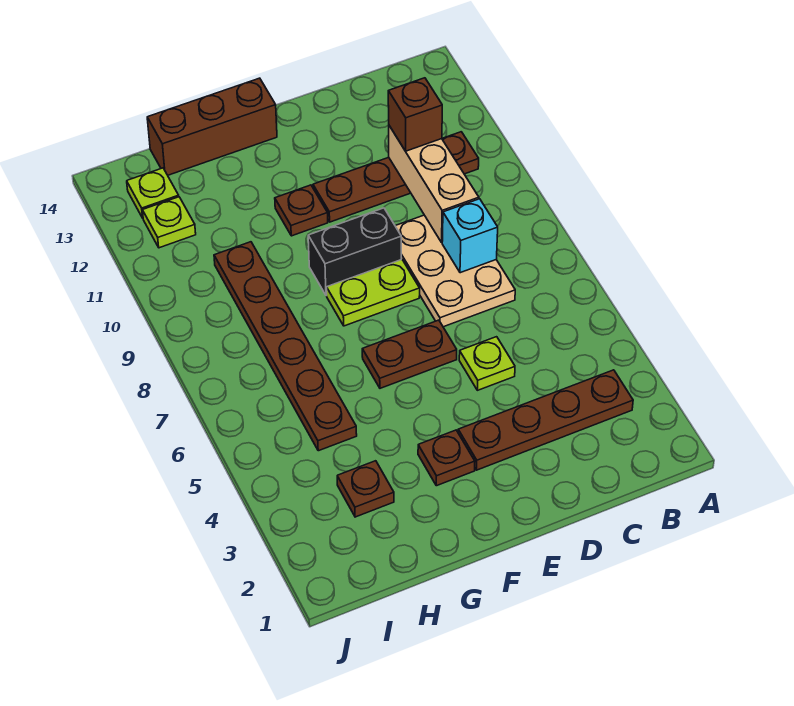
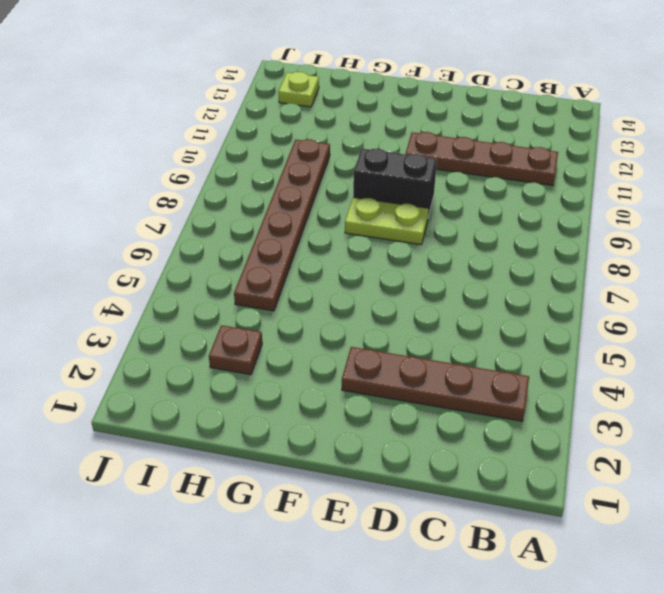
none -> tan plate C7:D9 level 1
none -> lime plate D5 level 1
none -> brown plate E6:F6 level 1

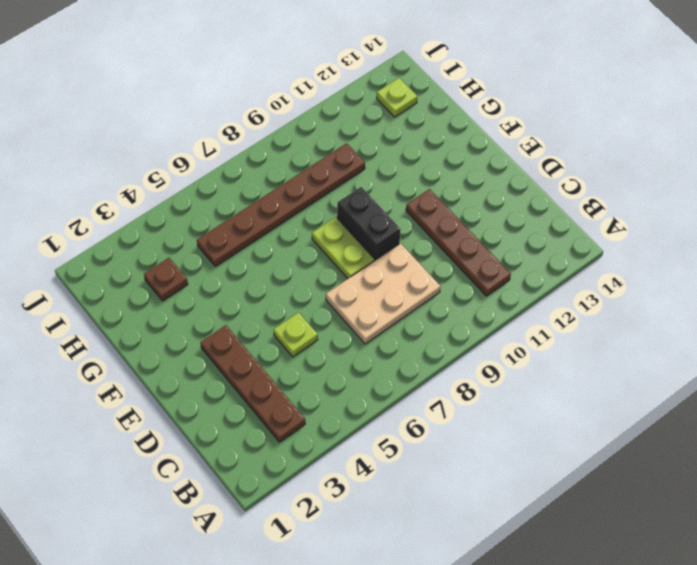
none -> brown plate E6:F6 level 1
none -> brown plate F3 level 1
none -> brown plate F11 level 1

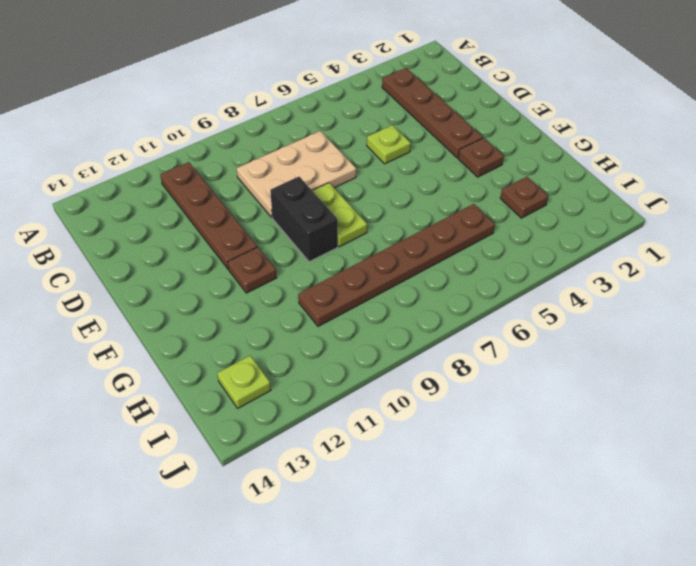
none -> brown plate E6:F6 level 1
none -> brown brick F14:H14 level 1
none -> lime plate I12 level 1

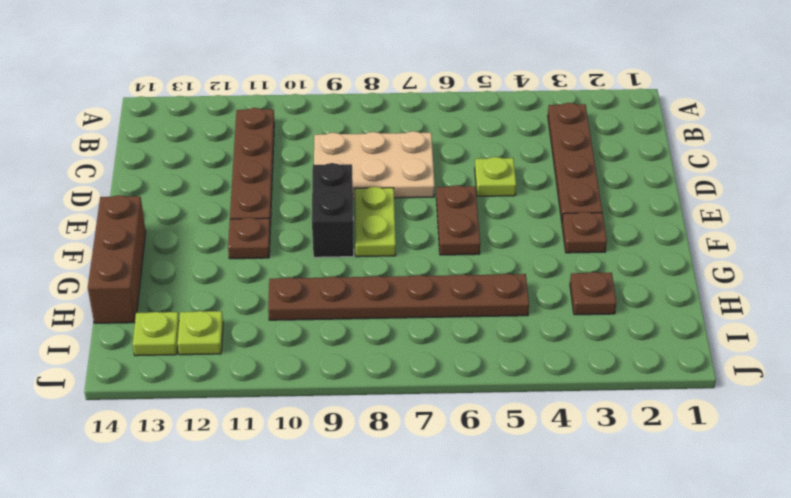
none -> cyan brick C8 level 2
none -> tan brick C9:C11 level 2
none -> brown brick C11 level 3

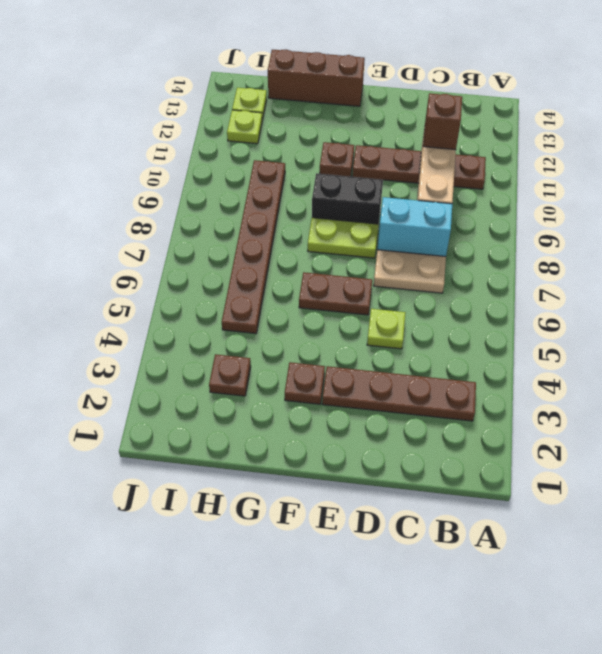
cyan brick C8:D8 level 2 -> cyan brick C8 level 2

